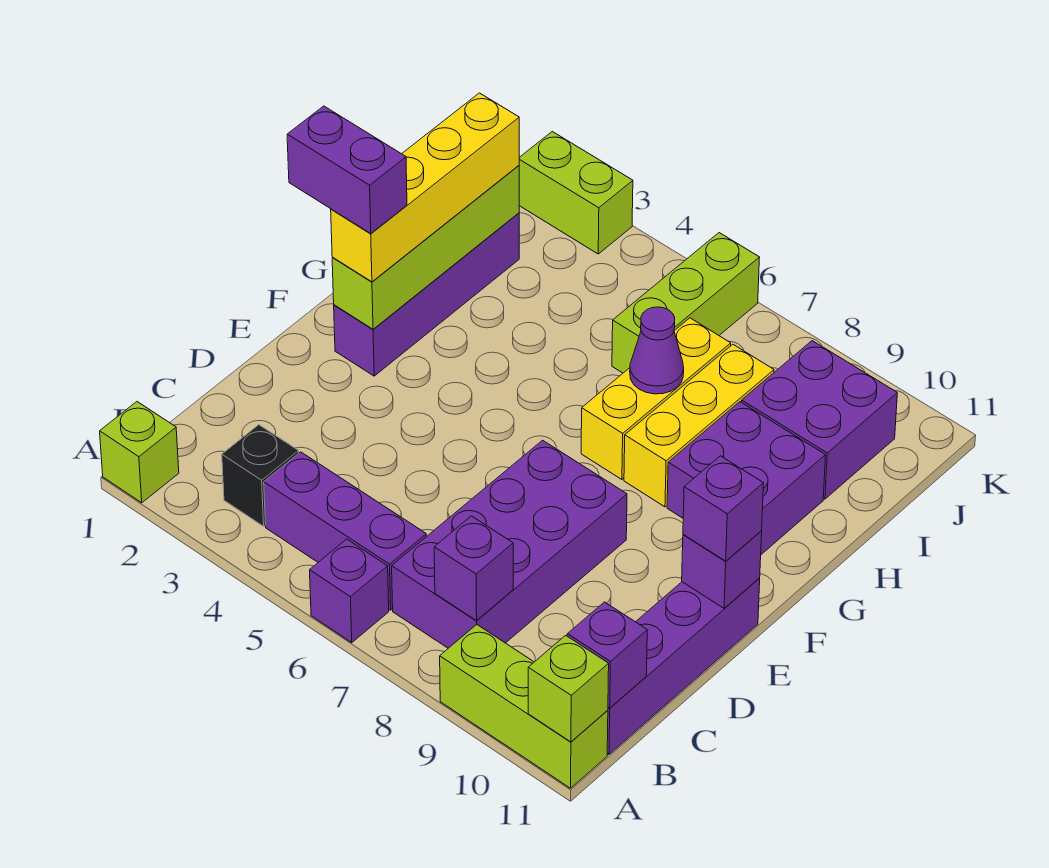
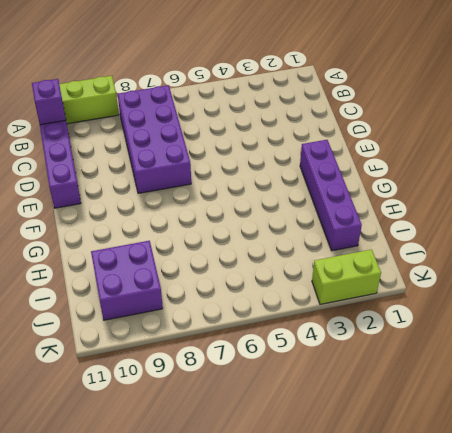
none -> lime brick A1 level 1
none -> purple brick A6 level 1
none -> black brick B3 level 1

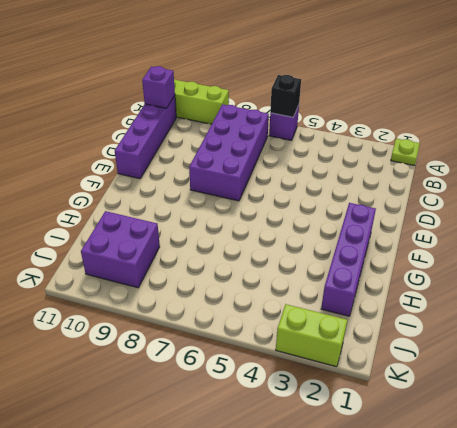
lime plate A1 level 1 -> lime brick A1 level 1
black brick A6 level 2 -> black brick B3 level 1
none -> purple brick B4:B6 level 1
none -> yellow brick G7:I7 level 1
none -> yellow brick G8:I8 level 1

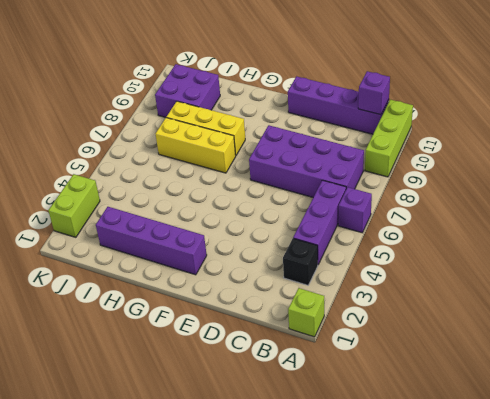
none -> purple brick G9:H10 level 1
none -> lime brick I6:K6 level 1
none -> lime brick A11 level 2

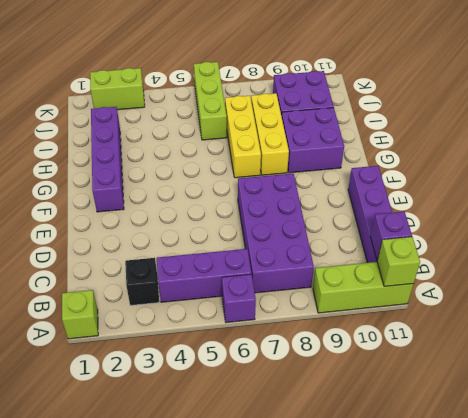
none -> purple brick B8 level 2
none -> purple brick E11 level 2
none -> lime brick F2:I2 level 2

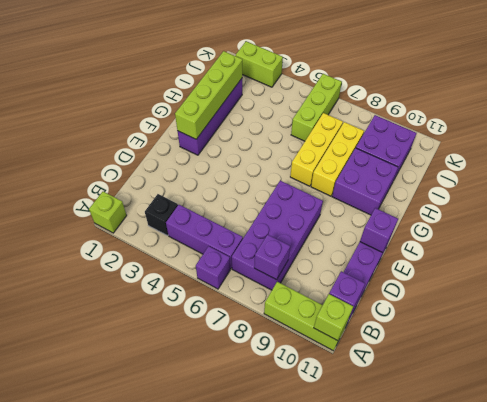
none -> purple cone H7 level 2
none -> purple brick E11 level 3
none -> yellow brick F2:I2 level 3

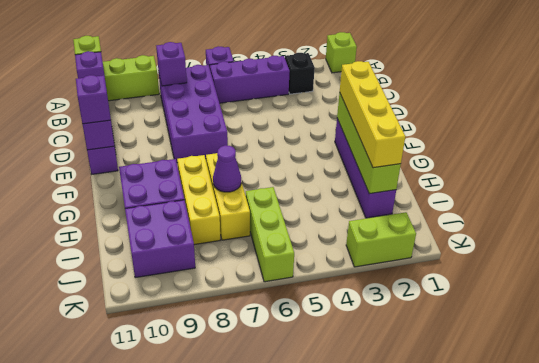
none -> purple brick F1:F2 level 4

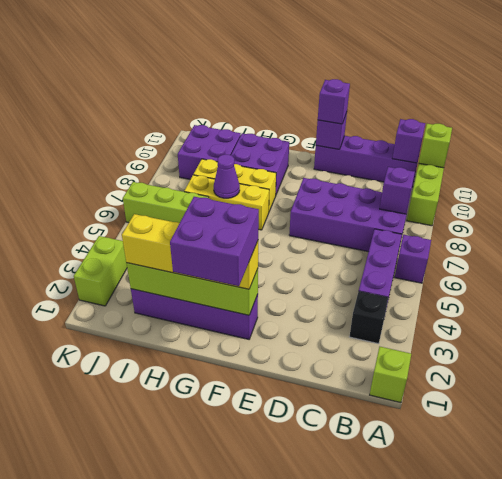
purple brick F1:G2 level 4 -> purple brick F1:F2 level 4

